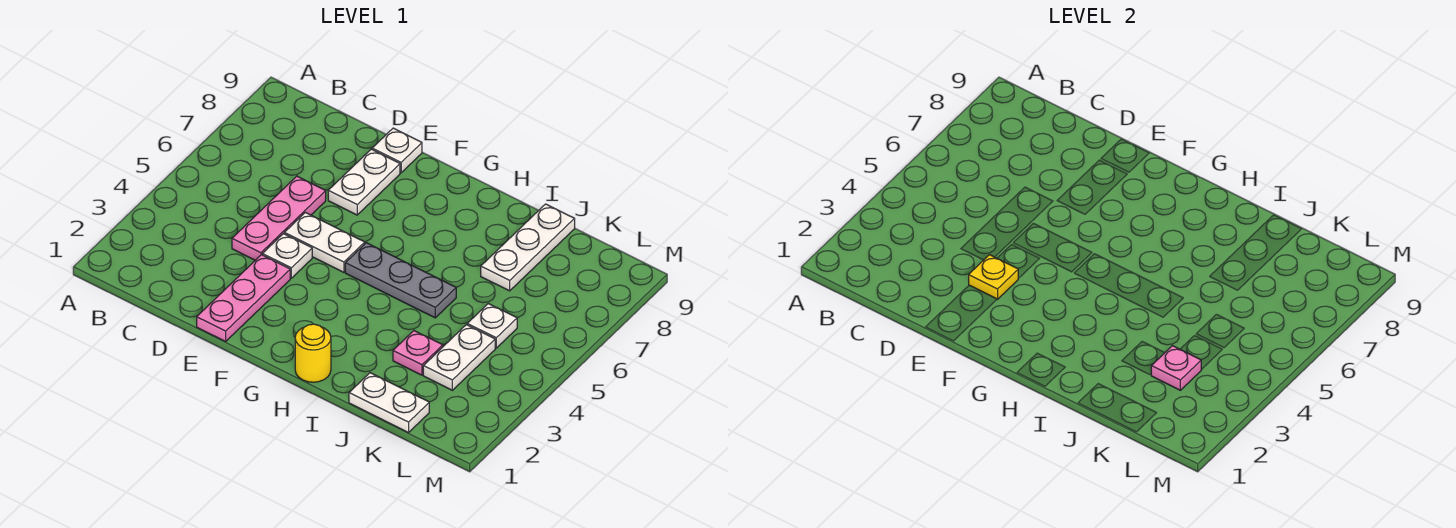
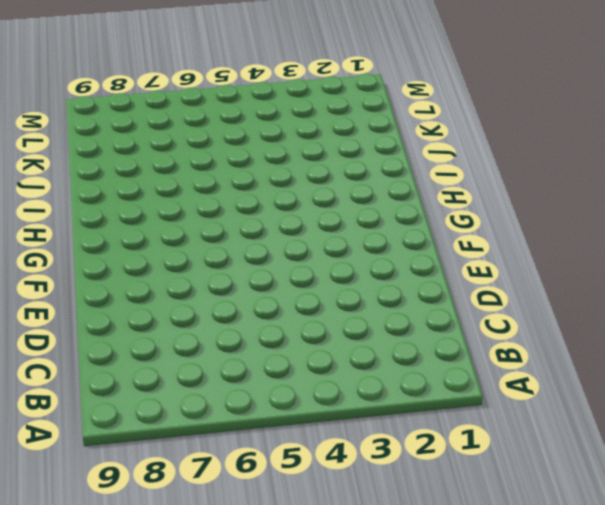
none -> pink plate D4:D6 level 1
none -> pink plate E1:E3 level 1
none -> white plate E4 level 1

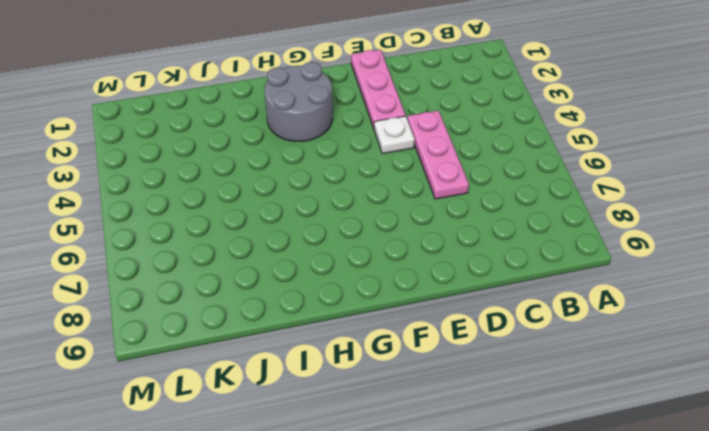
grey round brick G2:H3 level 1 -> none
none -> white plate E5:F5 level 1
none -> white plate E7:E8 level 1
none -> white plate E9 level 1

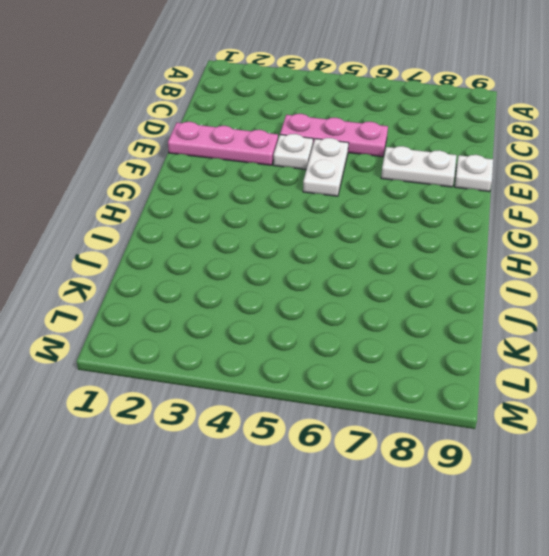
none -> grey plate G5:I5 level 1
none -> yellow round brick H1 level 1
none -> white plate J1:K1 level 1

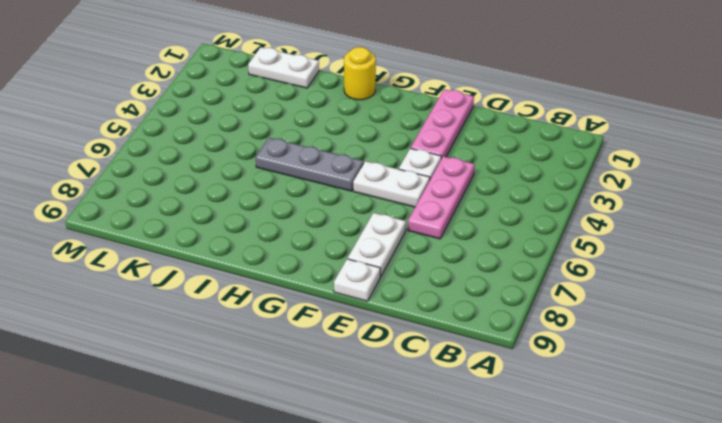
none -> pink plate J3 level 1
none -> white plate J7:J9 level 1
none -> white plate K3:K4 level 1

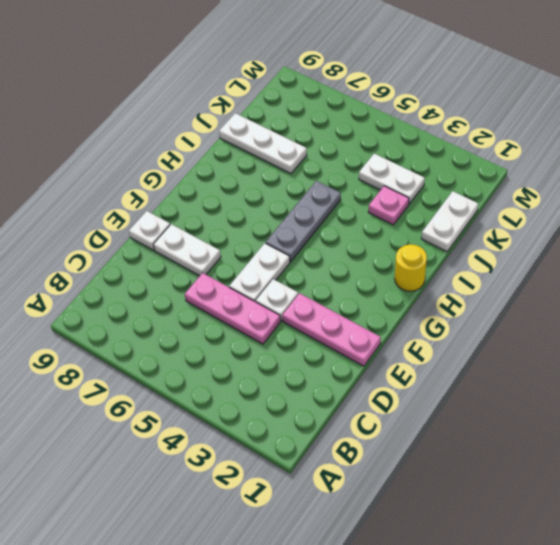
none -> white plate K5 level 1
none -> yellow plate E3 level 2
none -> pink plate K3 level 2

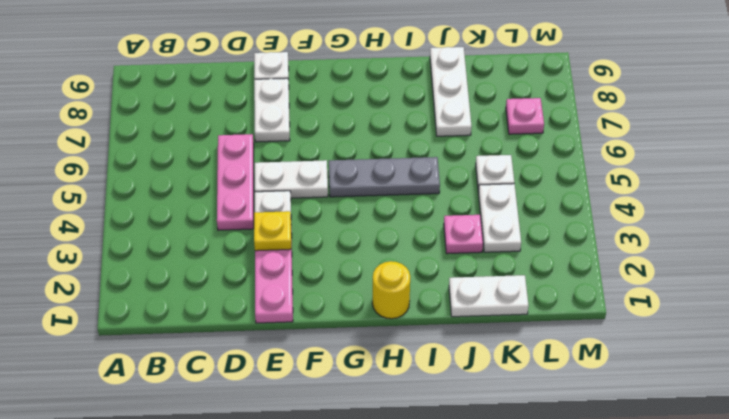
pink plate L7 level 1 -> pink plate K3 level 2

